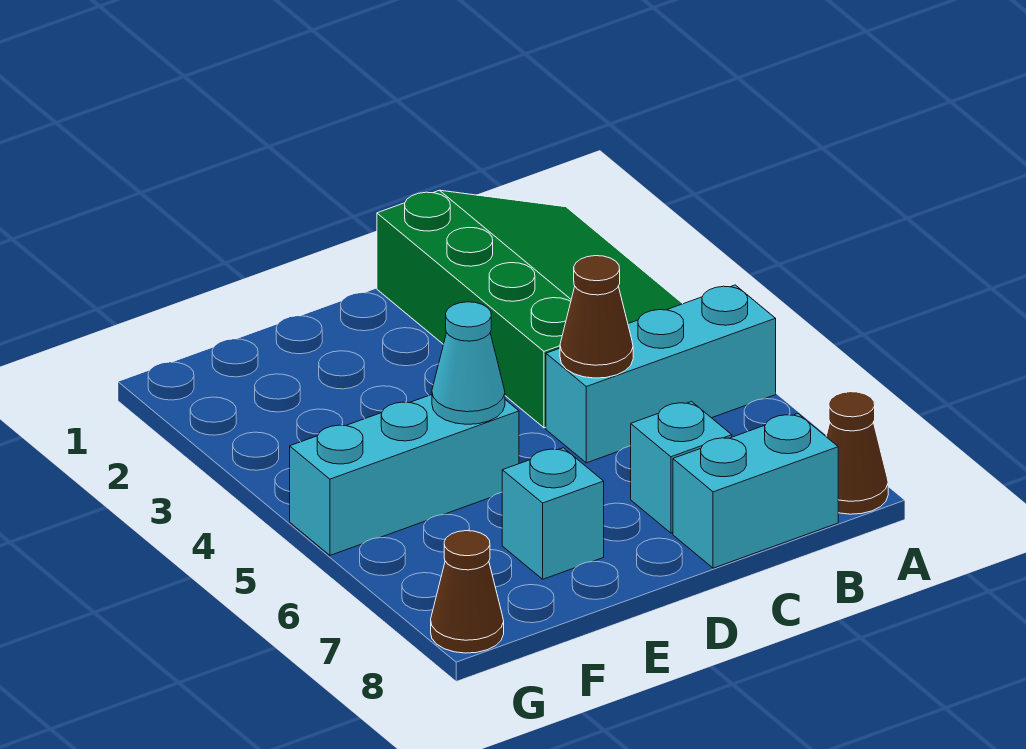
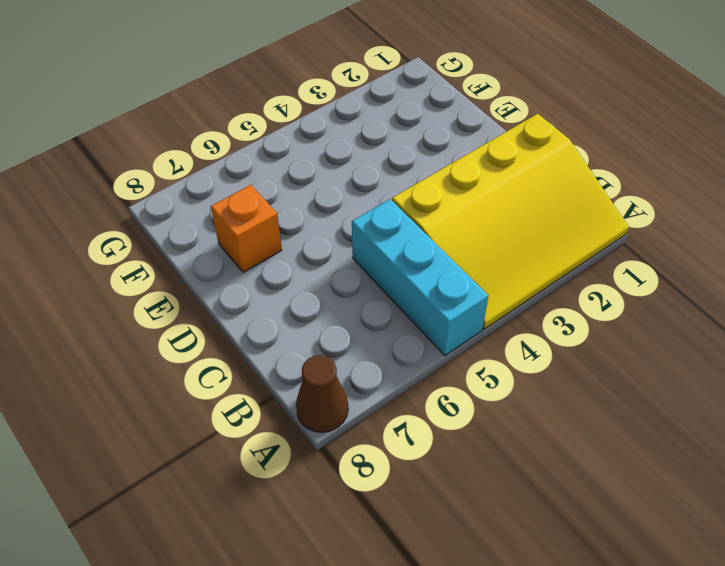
yellow slope A1:C4 level 1 top C -> green slope A1:C4 level 1 top C
orange brick E7 level 1 -> cyan brick E7 level 1
none -> cyan brick B8:C8 level 1
none -> cyan brick C7 level 1

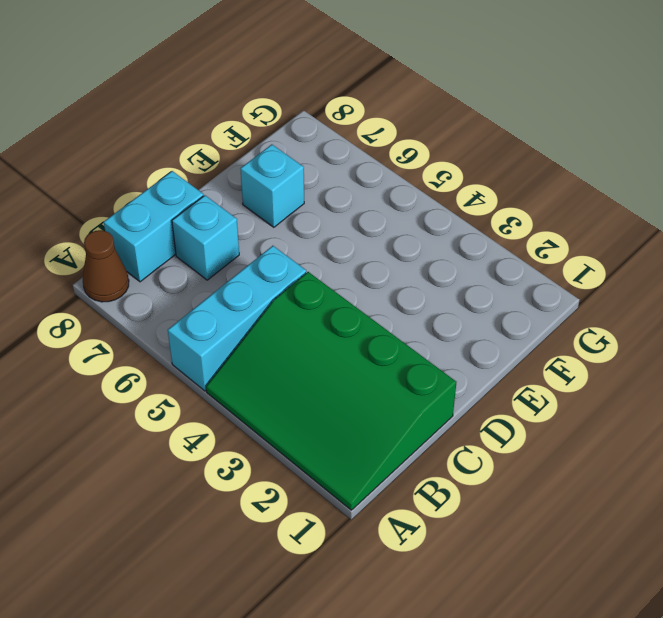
none -> cyan brick E5:G5 level 1
none -> brown cone G8 level 1

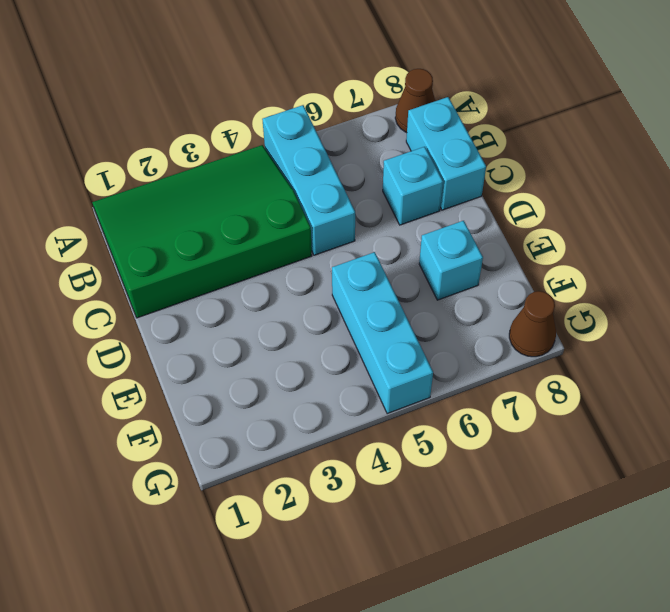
none -> brown cone C5 level 2
none -> cyan cone E5 level 2

